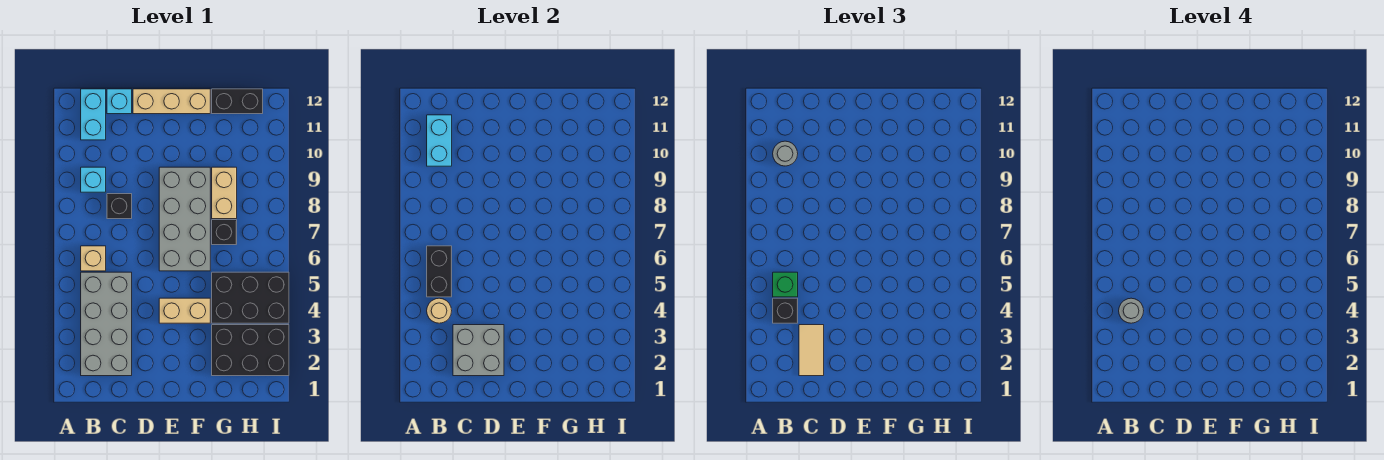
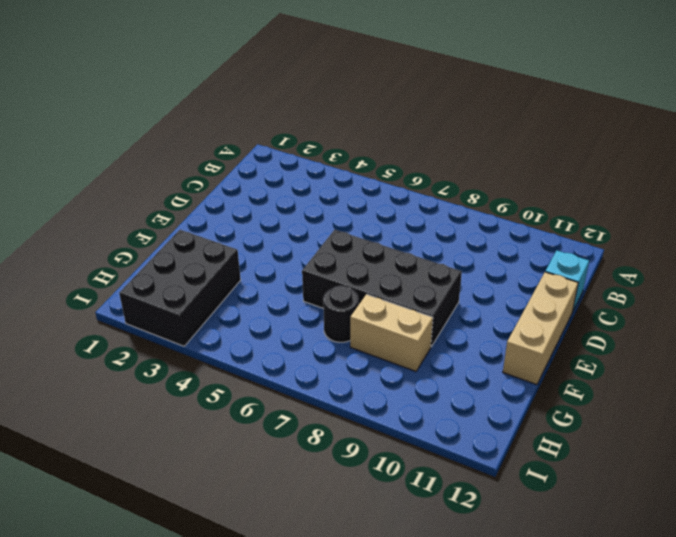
black brick E6:F9 level 1 -> grey brick E6:F9 level 1
black round brick G7 level 1 -> black brick G7 level 1
none -> grey brick B2:C5 level 1
none -> tan brick B6 level 1
none -> cyan brick B9 level 1

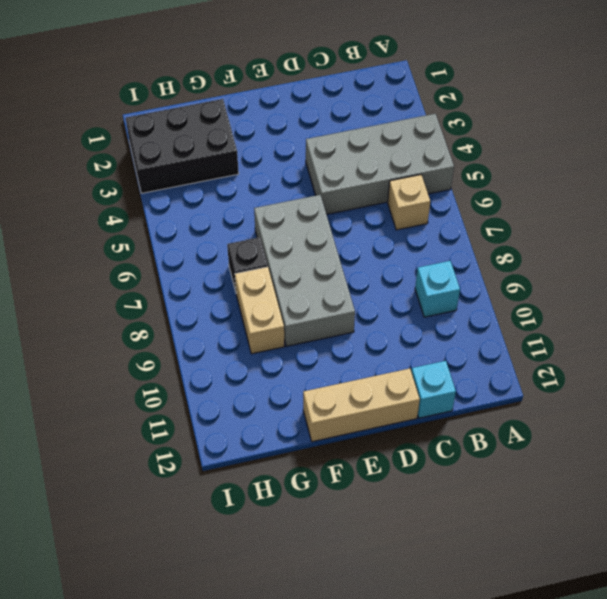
grey brick A4:D5 level 1 -> grey brick B2:C5 level 1
none -> cyan brick B11:B12 level 1
none -> black brick C8 level 1
none -> tan brick E4:F4 level 1

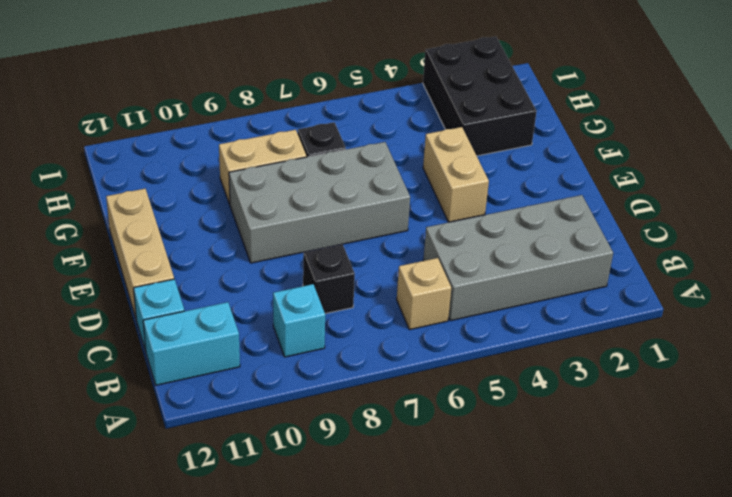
none -> black brick G4:I5 level 1
none -> black brick G12:H12 level 1
none -> tan round brick B4 level 2

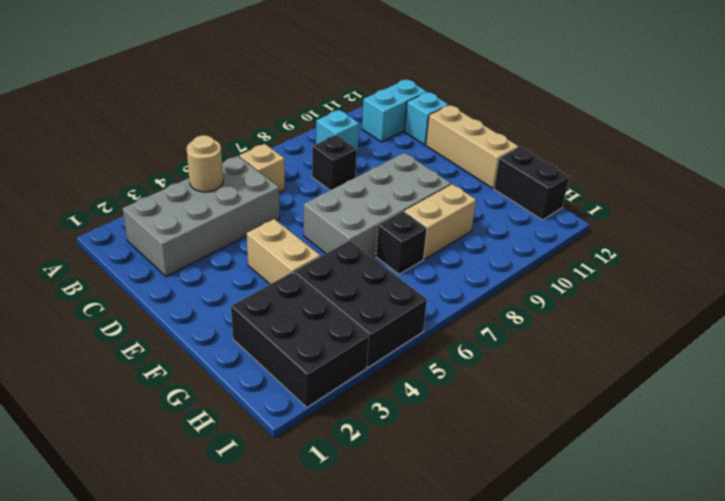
none -> black brick B5:B6 level 2
none -> cyan brick B10:B11 level 2
none -> grey brick C2:D3 level 2

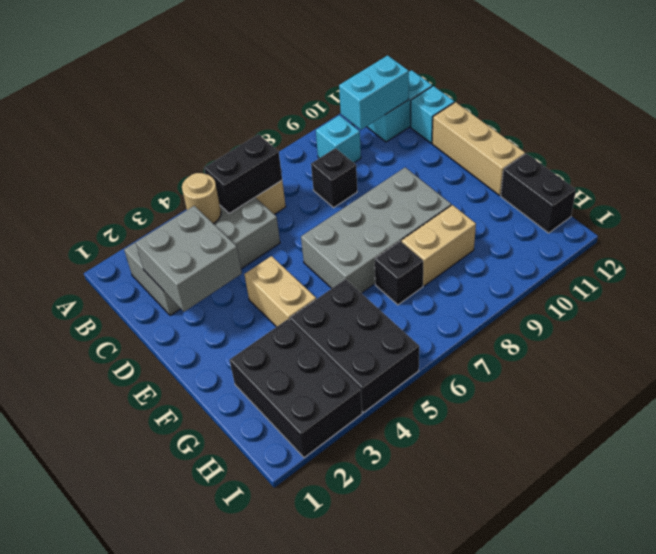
none -> black brick B4 level 3
none -> green brick B5 level 3
none -> grey round brick B10 level 3

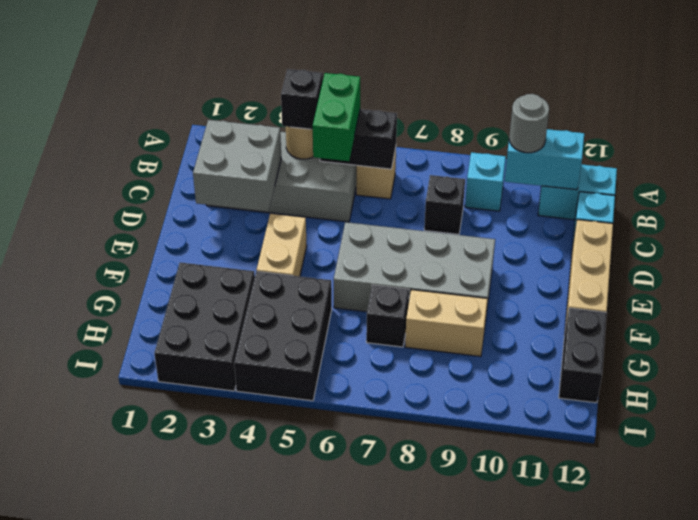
green brick B5:C5 level 3 -> green brick B5 level 3
none -> tan tile C2:C3 level 3
none -> grey round brick B4 level 4

